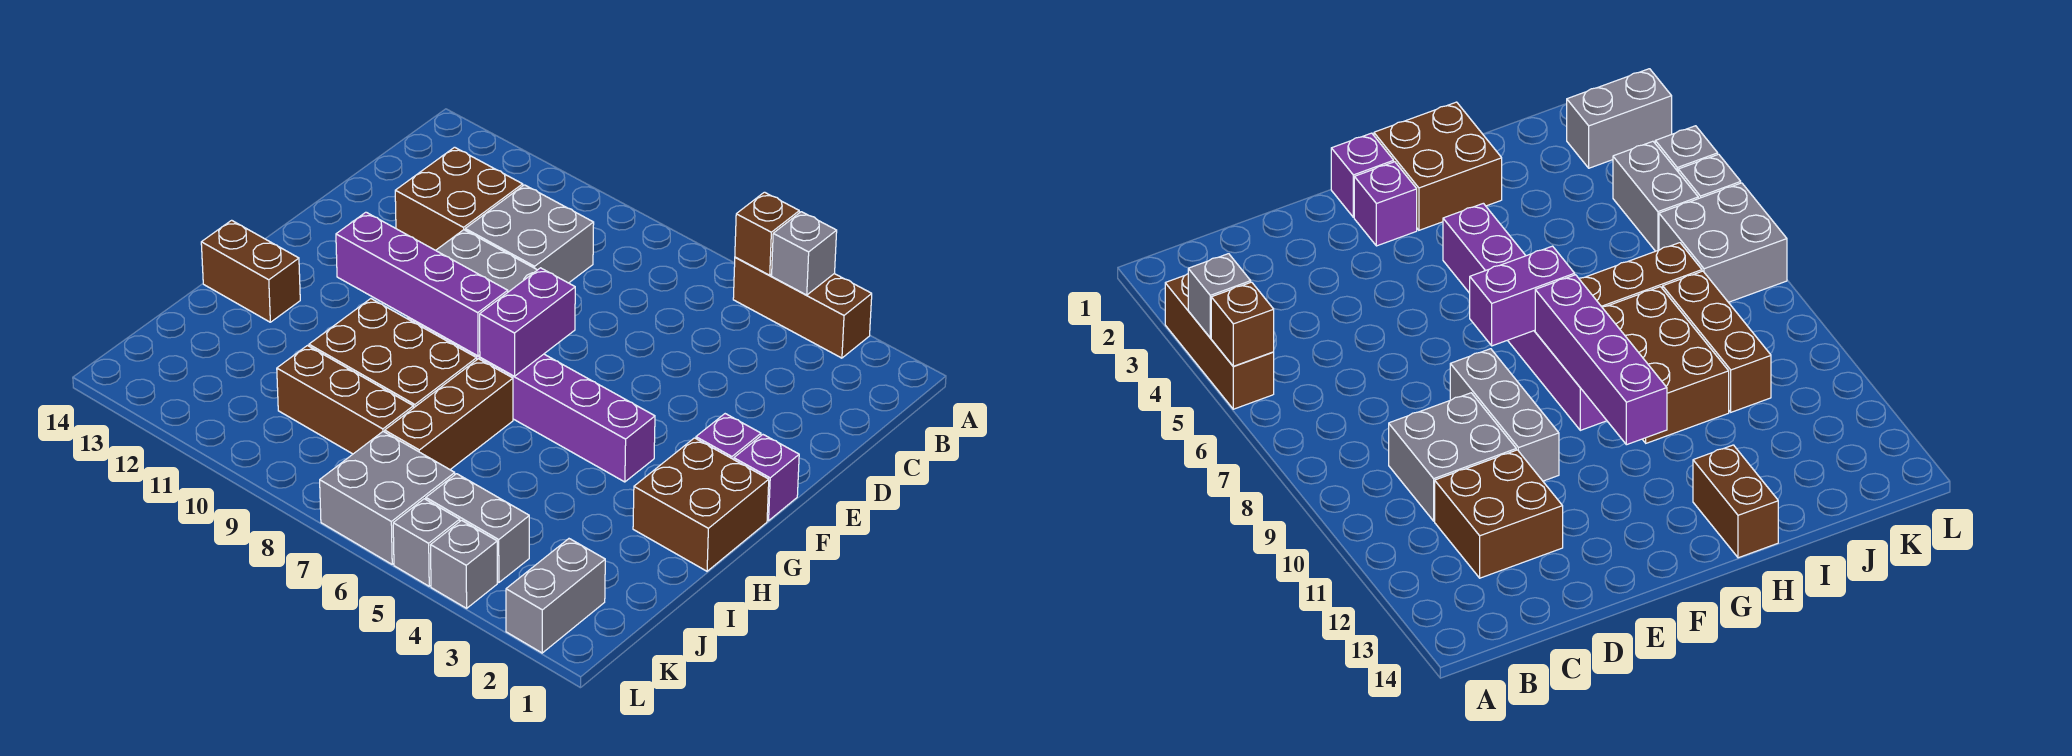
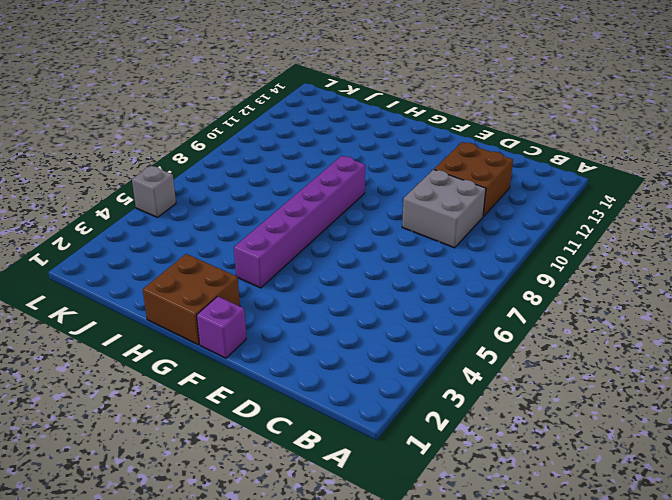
none -> brown brick A3:A5 level 1
none -> grey brick E8:E10 level 1
none -> purple brick F2 level 1

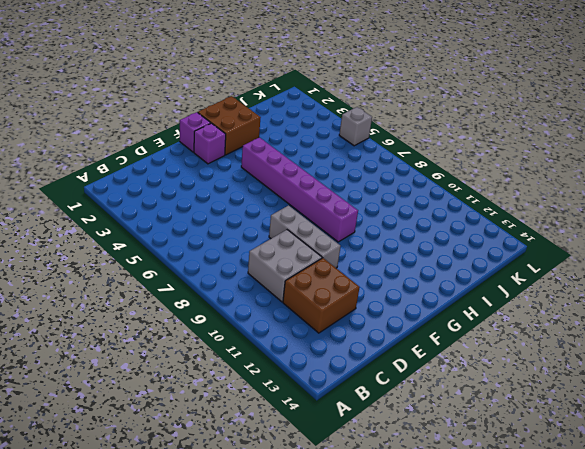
none -> brown brick A3:A5 level 1
none -> brown brick H7:J7 level 1
none -> brown brick H8:I10 level 1

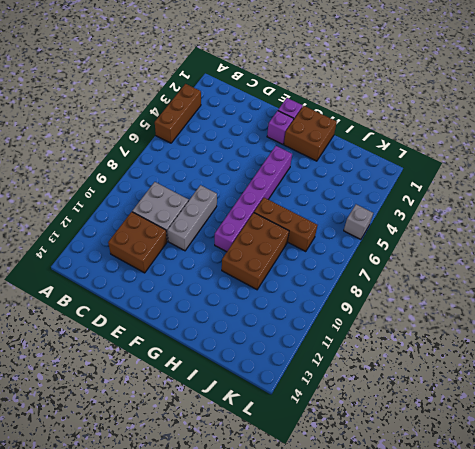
none -> brown brick H13:H14 level 1
none -> brown brick J8:J10 level 1
none -> grey brick K2:L2 level 1

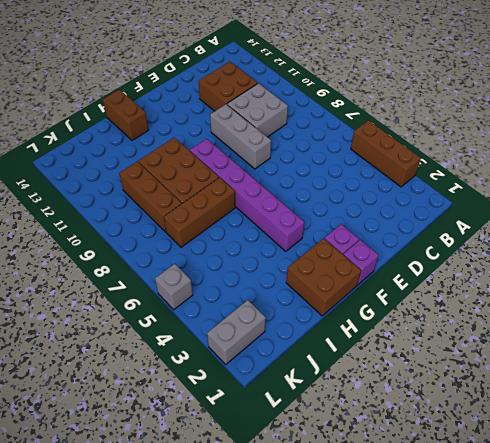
none -> grey brick K4:K5 level 1
none -> grey brick K6:L7 level 1
none -> grey brick L4 level 1

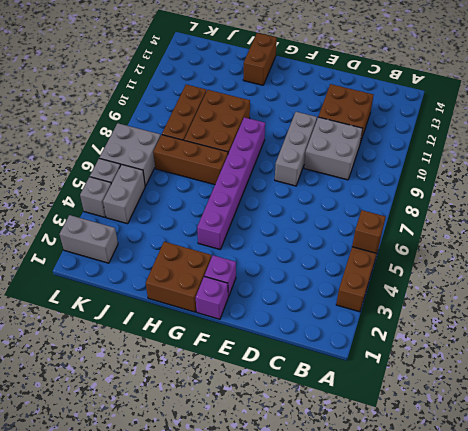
none -> grey brick A4 level 2
none -> purple brick F7:G7 level 2
none -> purple brick G8:G11 level 2

